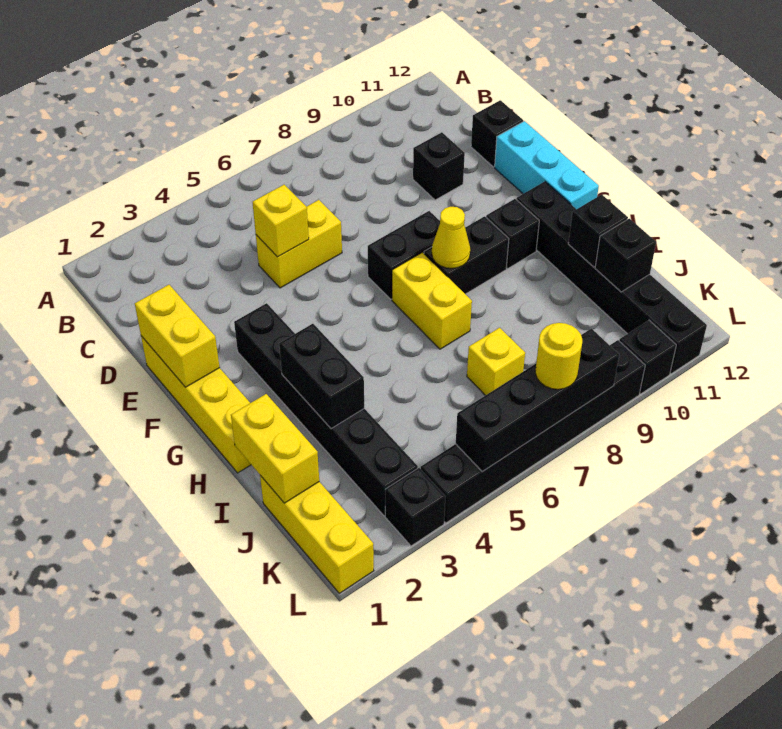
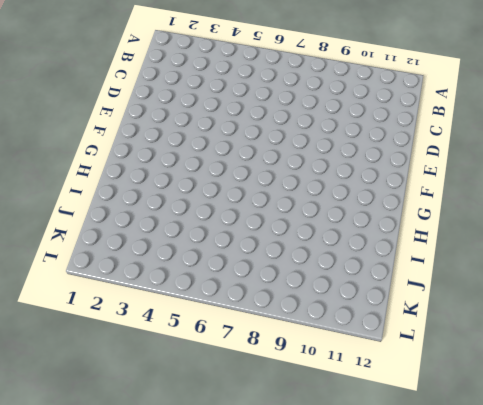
none -> yellow brick D5:D6 level 1
none -> black brick D10 level 1
none -> black brick D12 level 1

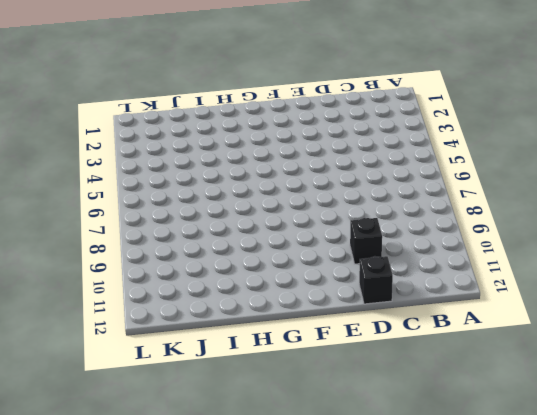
none -> yellow brick D5:D6 level 1
none -> yellow brick E1:H1 level 1
none -> cyan brick E12:G12 level 1

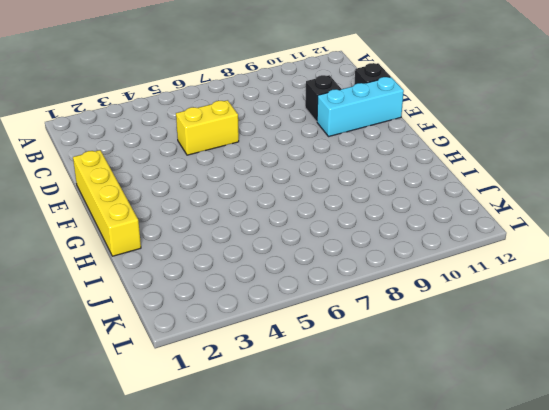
cyan brick E10:E12 level 1 -> cyan brick E12:G12 level 1
none -> black brick F3:K3 level 1
none -> black brick F7:F8 level 1
none -> yellow brick G7:H7 level 1

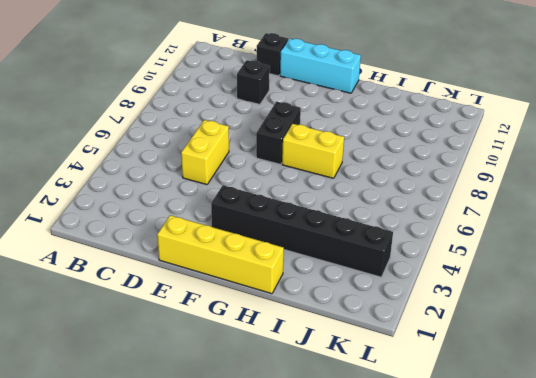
none -> black brick G8:G9 level 1
none -> black brick G10 level 1
none -> black brick G11:L11 level 1

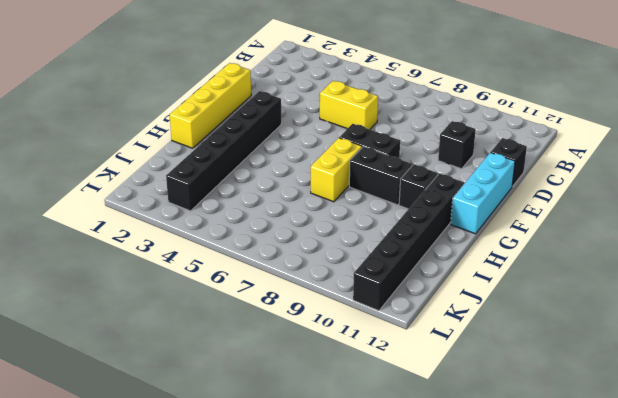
none -> yellow brick J1:L1 level 1
none -> yellow brick J7 level 1
none -> black brick L3 level 1

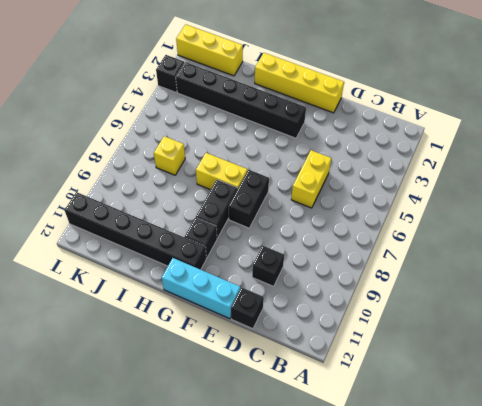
none -> black brick L4:L9 level 1
none -> black brick L10 level 1
none -> yellow brick D5 level 2

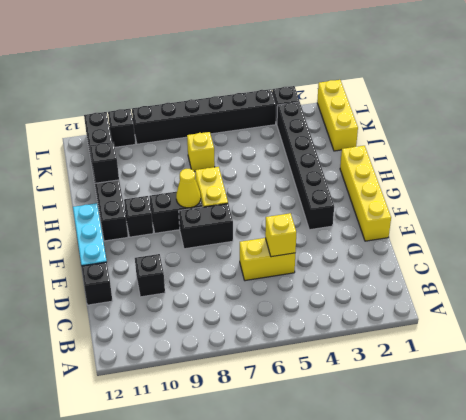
none -> yellow brick E1:F1 level 2
none -> black brick H3:I3 level 2
none -> yellow brick I1:J1 level 2

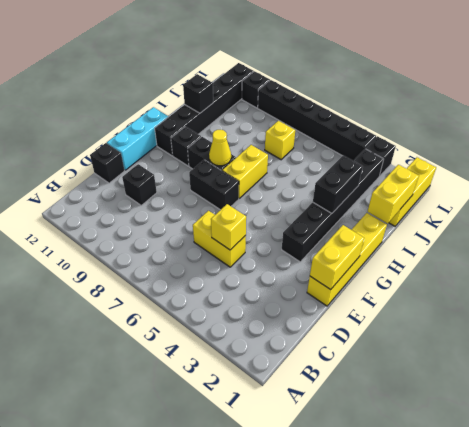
none -> black brick J11 level 2
none -> black brick L5:L8 level 2
none -> yellow round brick L7 level 3

